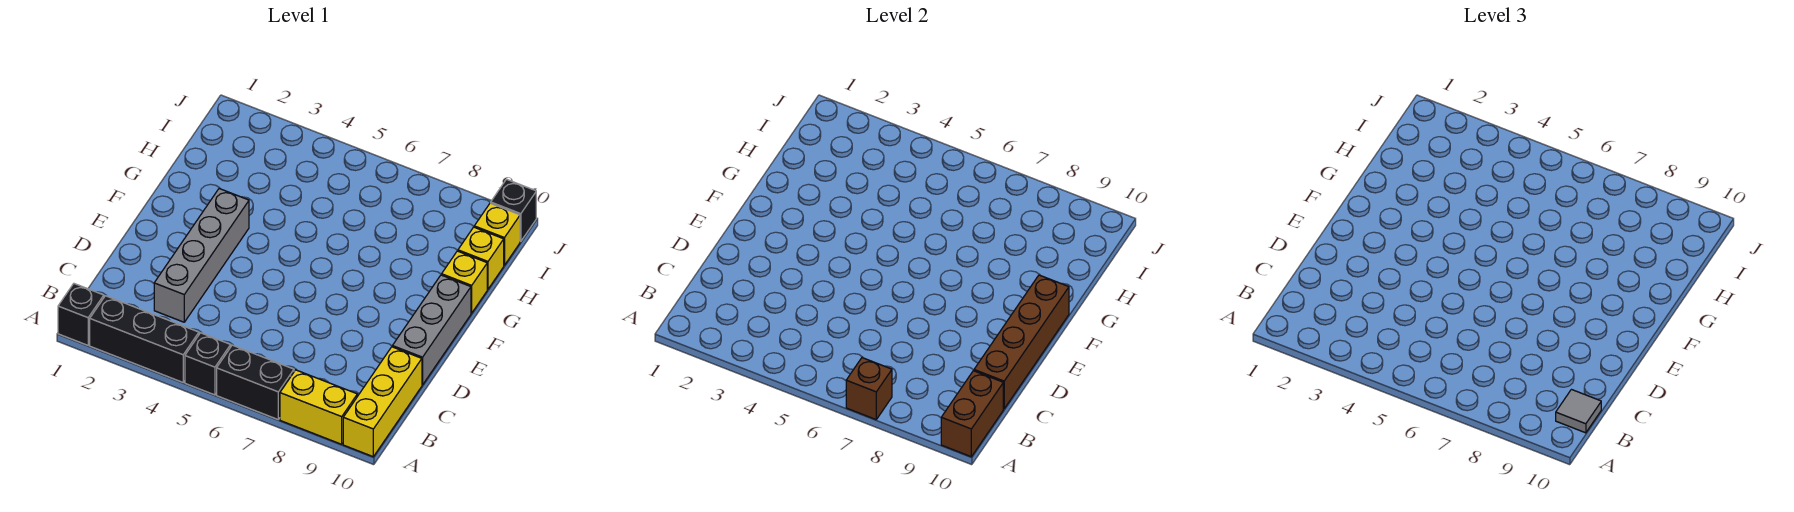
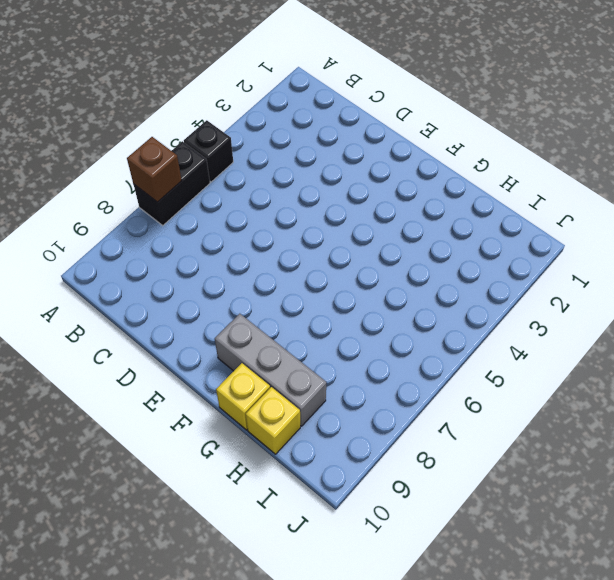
grey brick F9:H9 level 1 -> grey brick D10:F10 level 1
none -> black brick A1 level 1
none -> black brick A2:A4 level 1
none -> yellow brick A8:A9 level 1

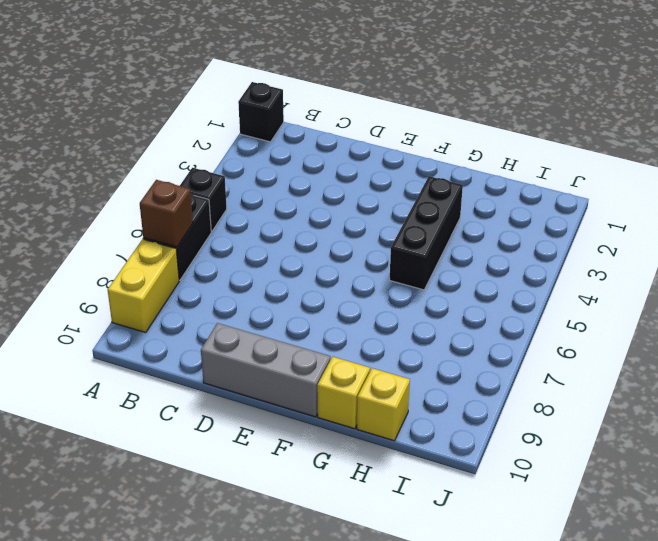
black brick G3:G5 level 1 -> black brick A2:A4 level 1
none -> yellow brick A10:C10 level 1
none -> grey brick C3:F3 level 1
none -> yellow brick I10 level 1

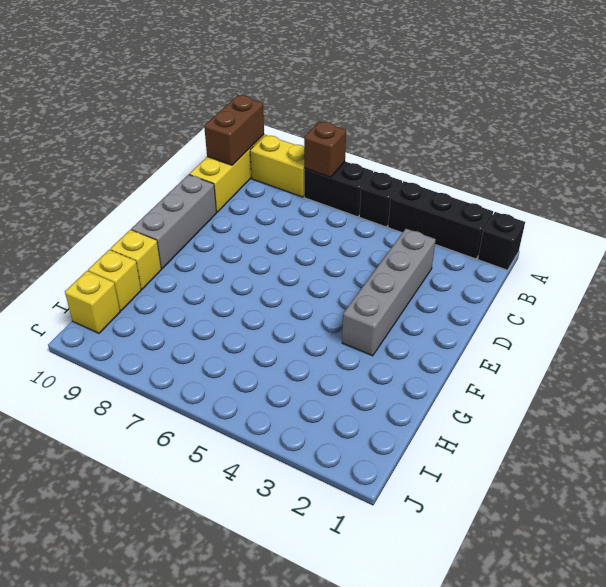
none -> black brick J10 level 1
none -> brown brick C10:F10 level 2
none -> grey tile B10 level 3

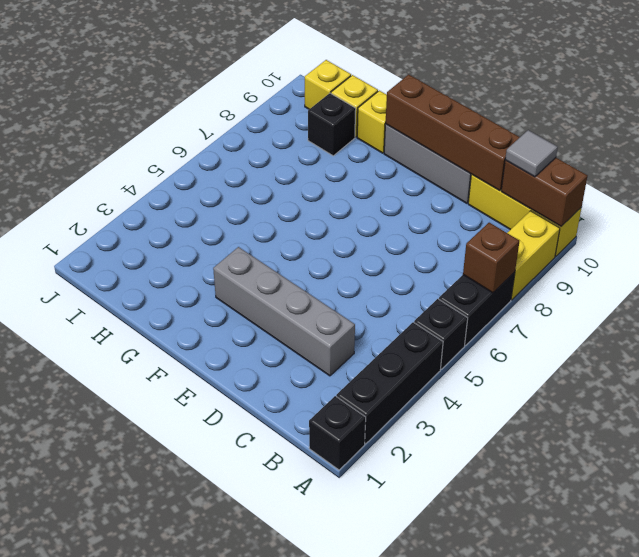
black brick H9 level 1 -> black brick J10 level 1

